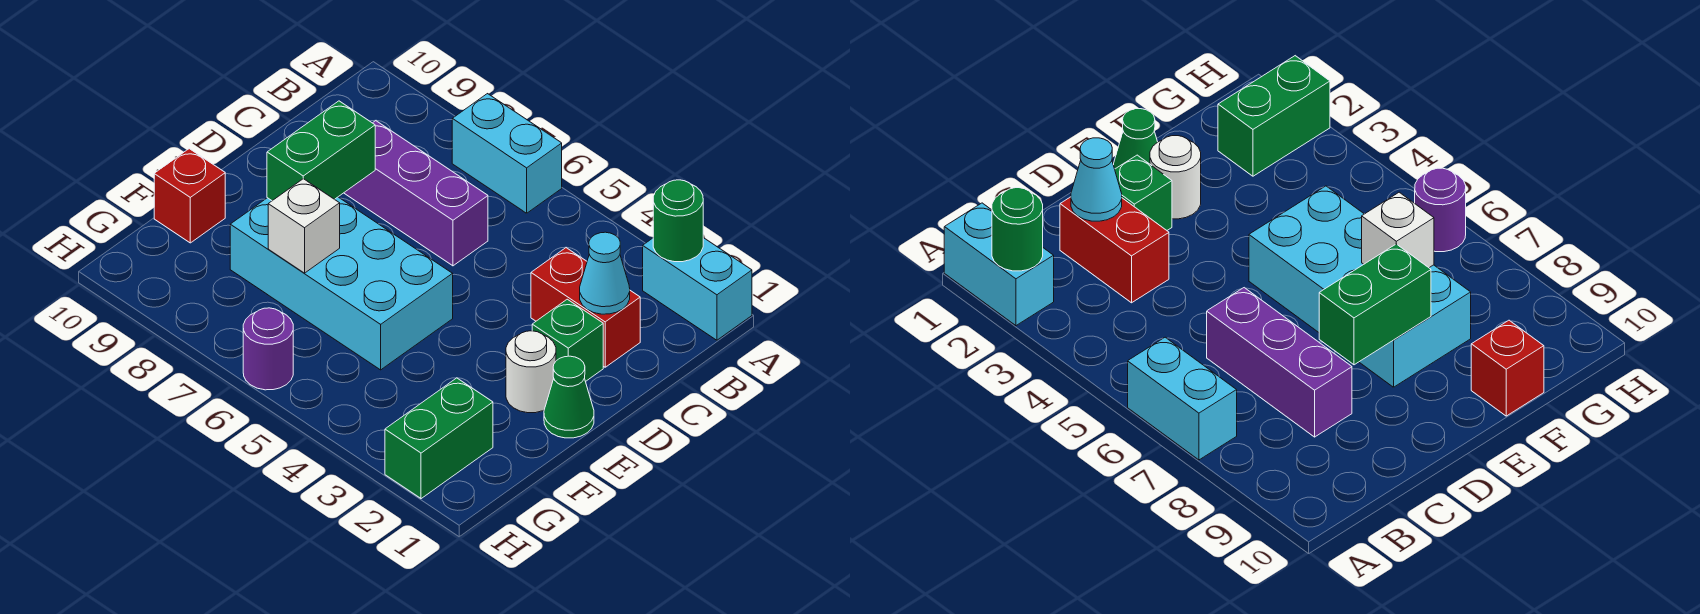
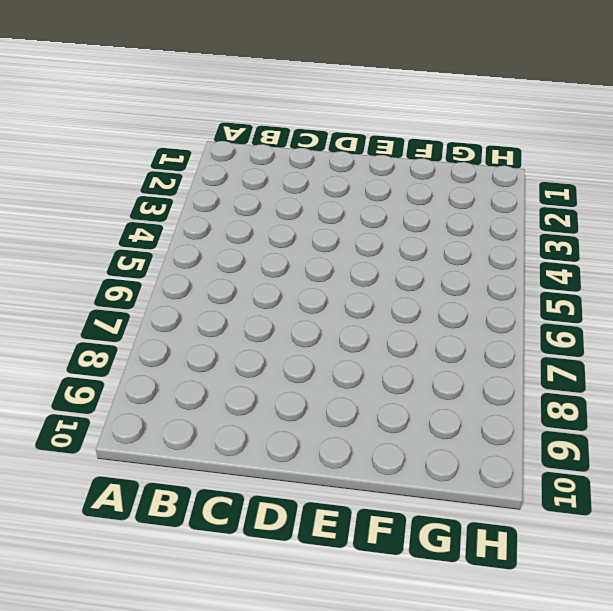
none -> cyan brick A1:A2 level 1
none -> cyan brick A6:A7 level 1
none -> red brick C2:C3 level 1

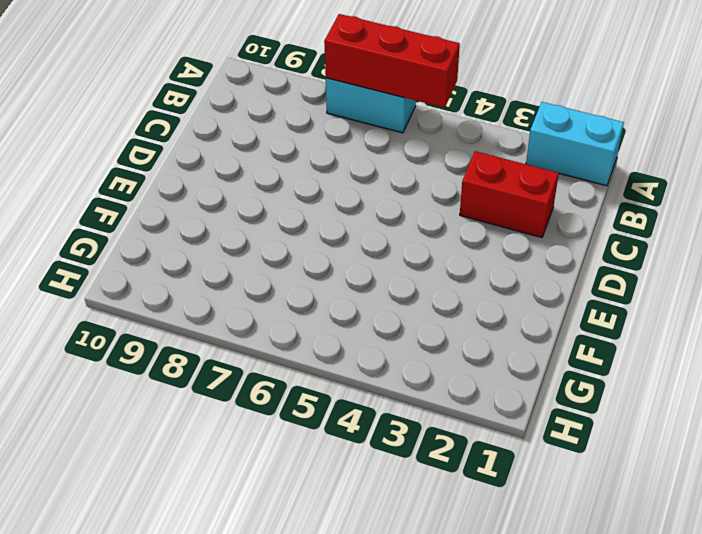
red brick A5:A7 level 2 -> none
none -> purple brick C6:C8 level 1
none -> green brick D2 level 1
none -> green cone E1 level 1

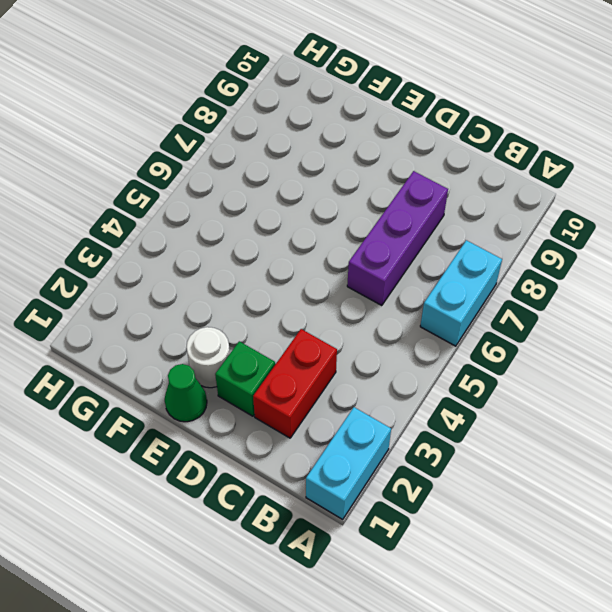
none -> cyan brick E5:F8 level 1
none -> red brick F10 level 1
none -> green brick G2:H2 level 1

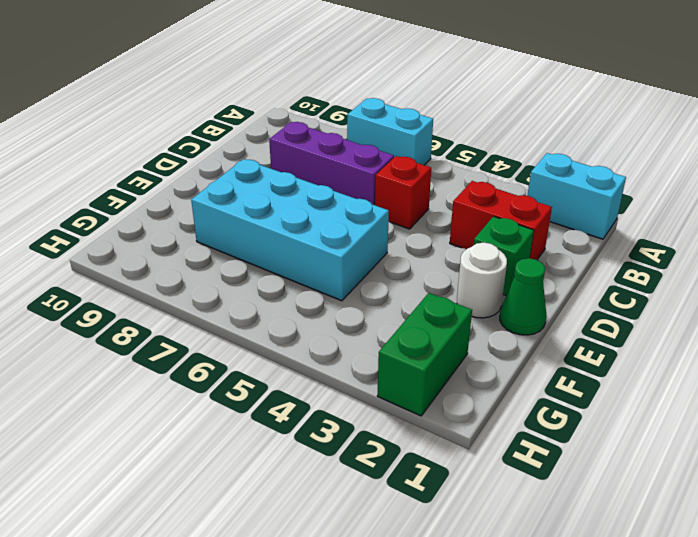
red brick C5 level 1 -> red brick F10 level 1
none -> purple round brick H6 level 1
none -> green round brick A2 level 2
none -> cyan cone C2 level 2

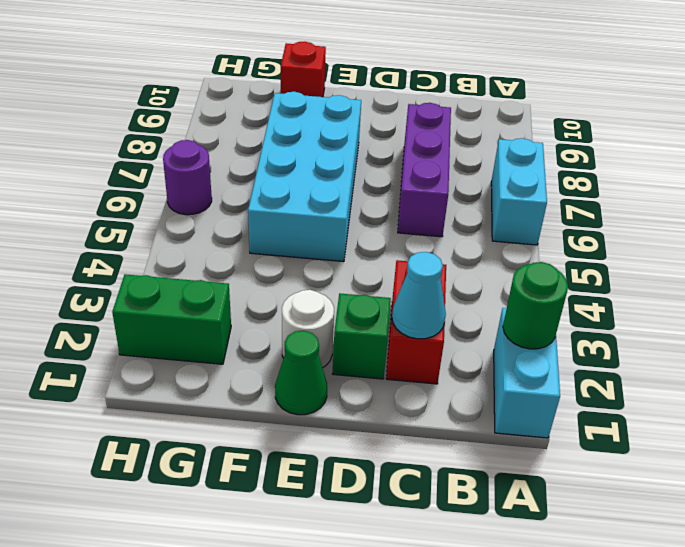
none -> green brick D8:E8 level 2
none -> white brick F7 level 2

